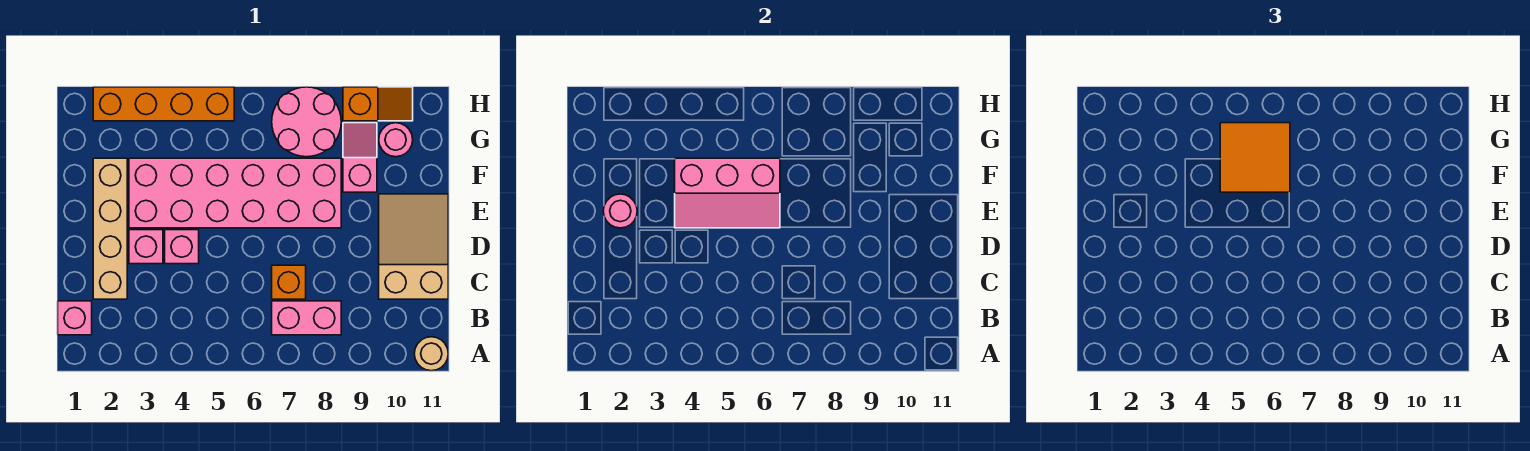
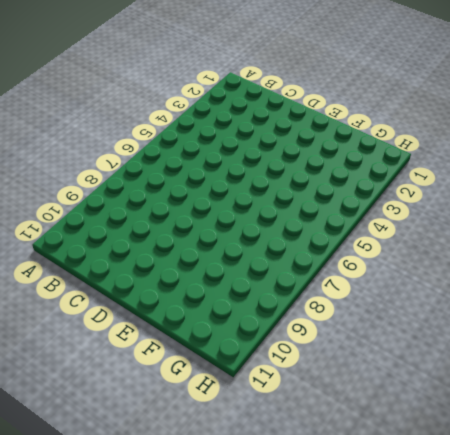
none -> tan round brick A11 level 1
none -> pink brick B1 level 1
none -> pink brick B7:B8 level 1

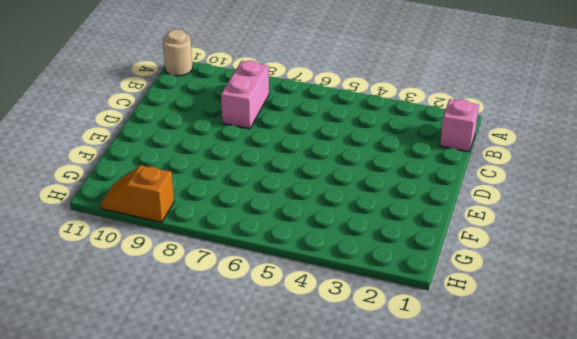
pink brick B8:C8 level 1 -> pink brick B7:B8 level 1
none -> tan brick C2:F2 level 1
none -> orange brick C7 level 1
none -> tan slope C10:E11 level 1 top C

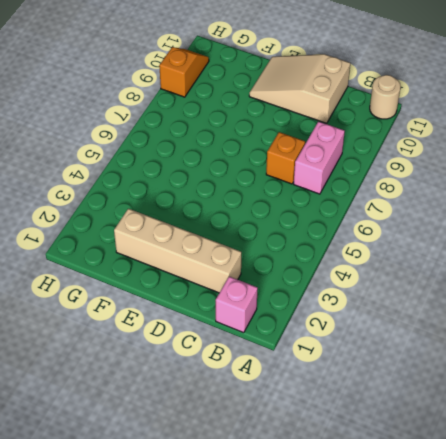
none -> pink brick D3 level 1
none -> pink brick D4 level 1
none -> pink brick E3:F8 level 1

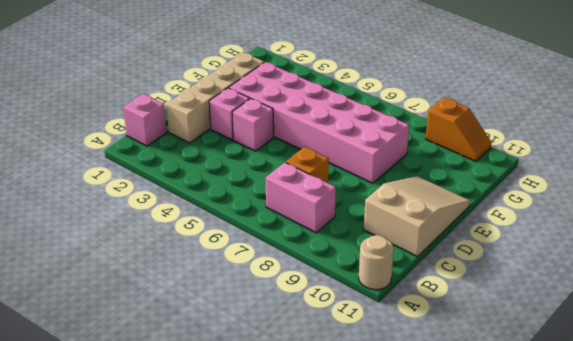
none -> pink slope F9:G9 level 1 top F
none -> pink round brick G7:H8 level 1
none -> pink round brick G10 level 1

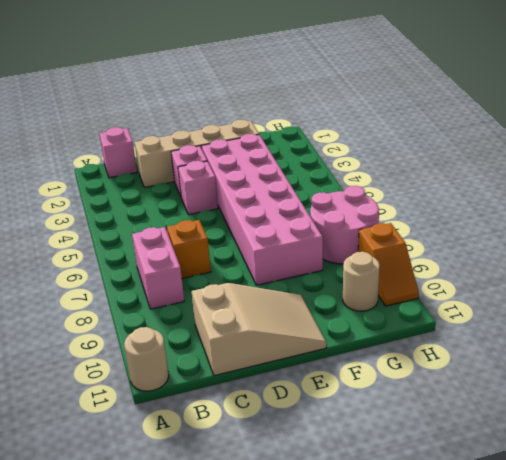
tan round brick G10 level 1 -> pink round brick G10 level 1
none -> pink slope F9:G9 level 1 top F
none -> orange brick H2:H5 level 1
none -> pink round brick E2 level 2

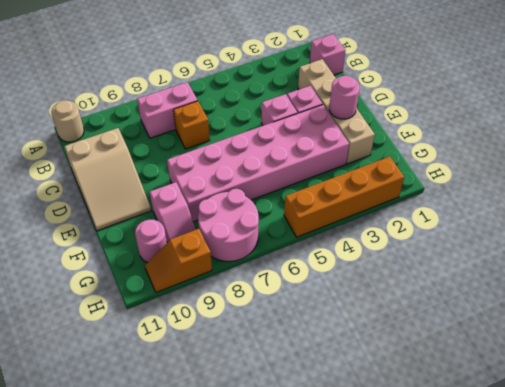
none -> pink slope E4:F6 level 2 top F
none -> orange tile F5:G6 level 3

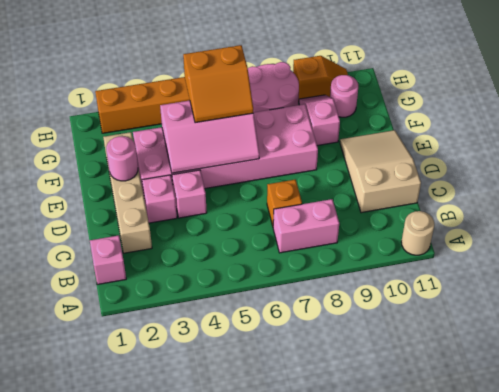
orange slope F5:G6 level 3 top G -> orange tile F5:G6 level 3

